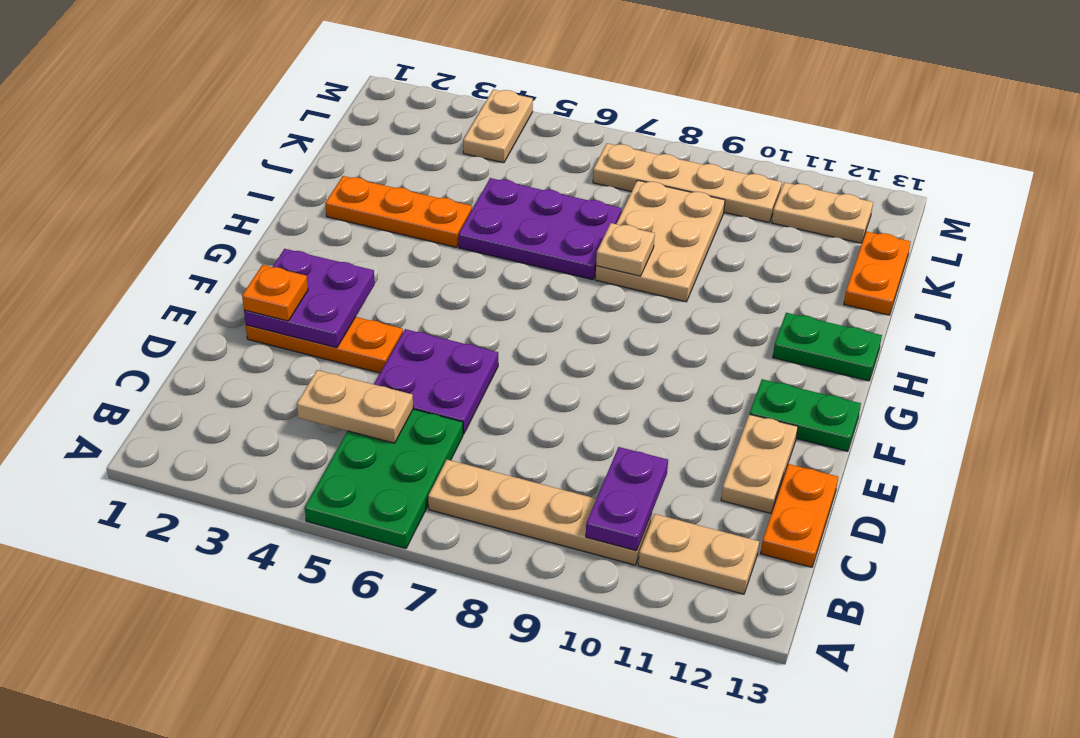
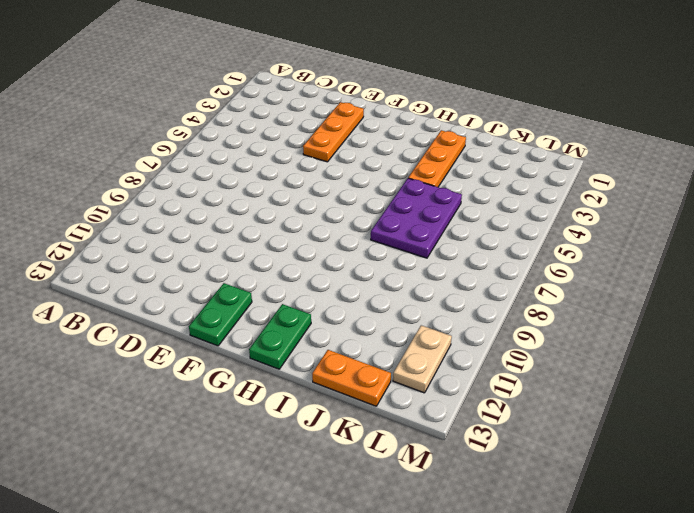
none -> green plate A5:C6 level 1
none -> tan plate B7:B10 level 1
none -> tan plate B11:B12 level 1

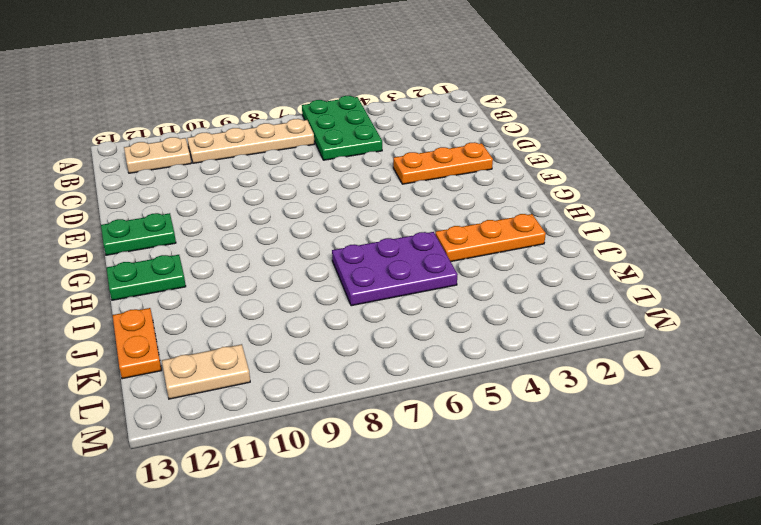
none -> orange plate C13:D13 level 1
none -> purple plate D5:E6 level 1
none -> tan plate D12:E12 level 1

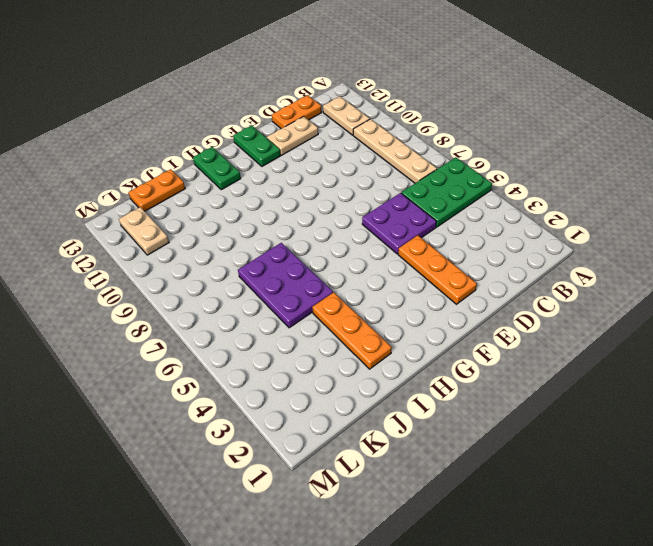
none -> tan plate I8:K9 level 1
none -> tan plate L4:M4 level 1
none -> tan plate L7:L10 level 1

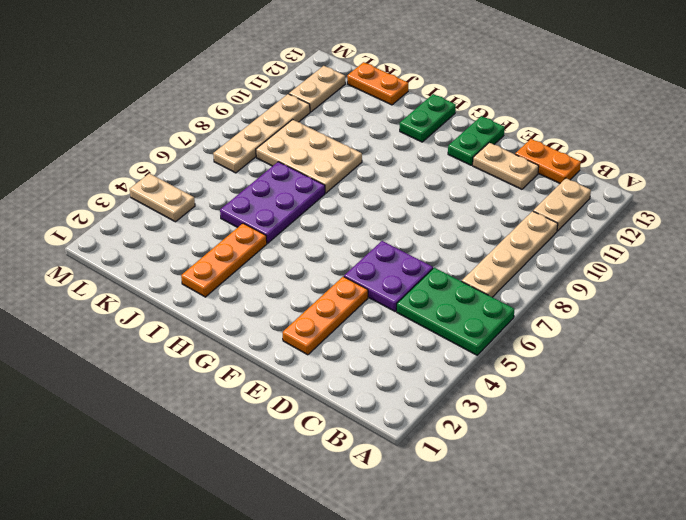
none -> purple plate B10:C10 level 2
none -> tan plate C4:C5 level 2
none -> purple plate E2:F3 level 2

